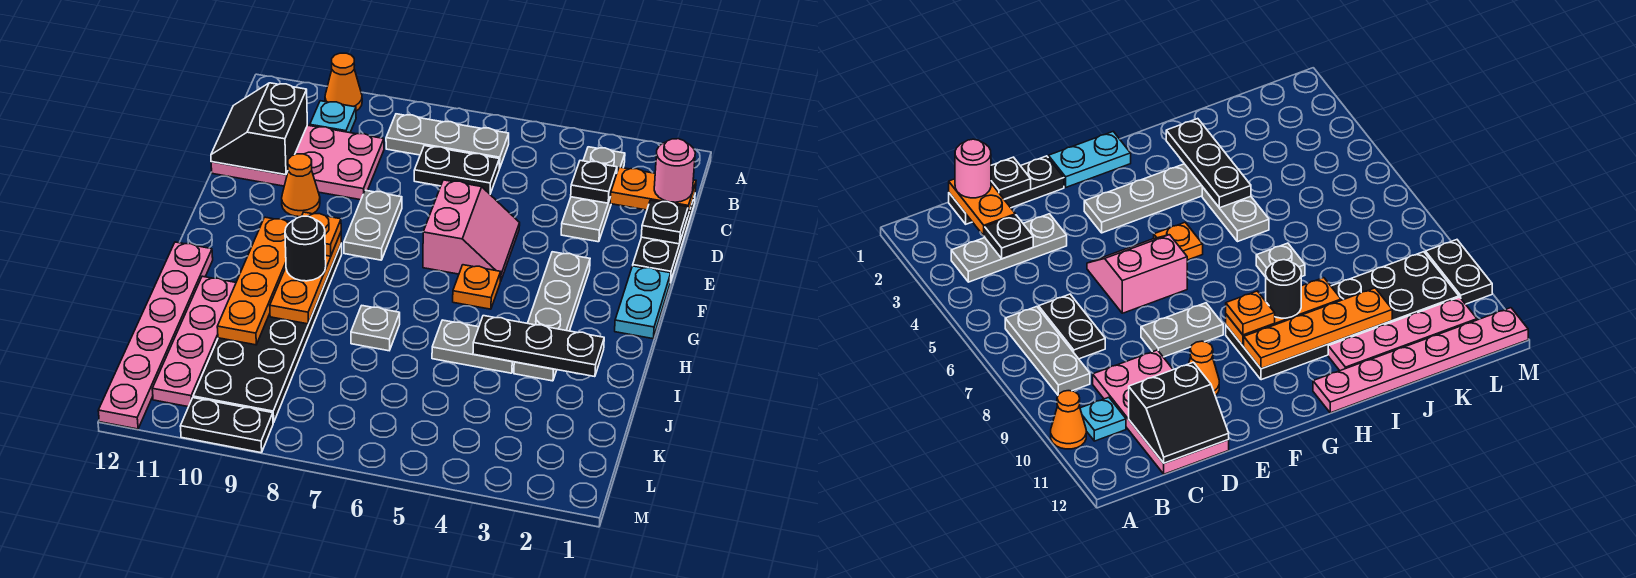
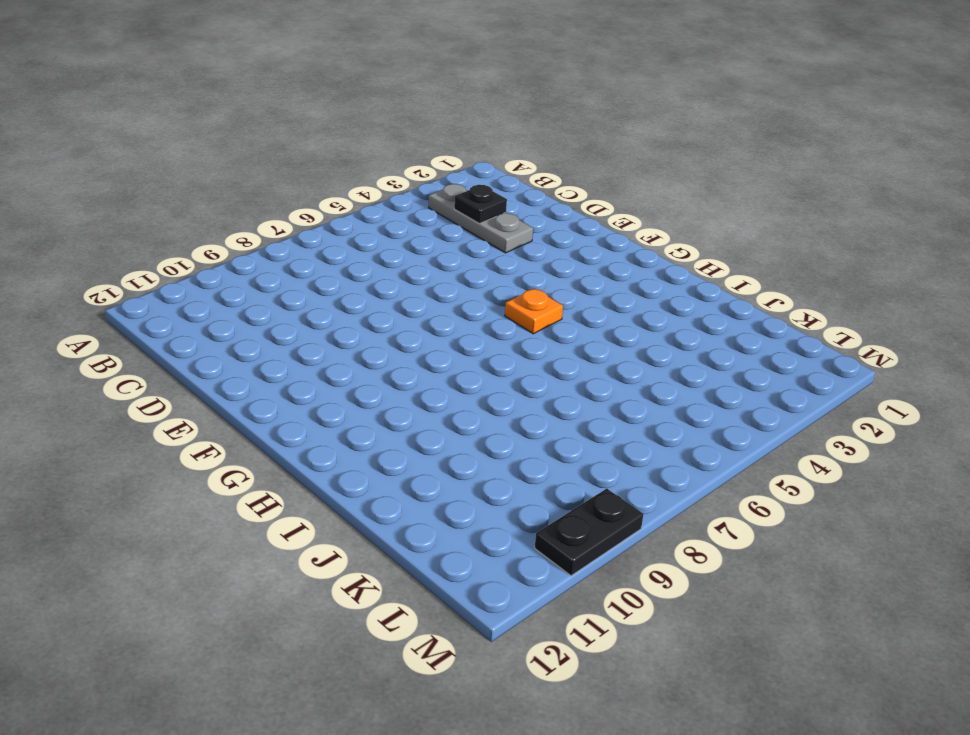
none -> orange cone A10 level 1
none -> grey plate B6:B8 level 1
none -> cyan plate B10 level 1

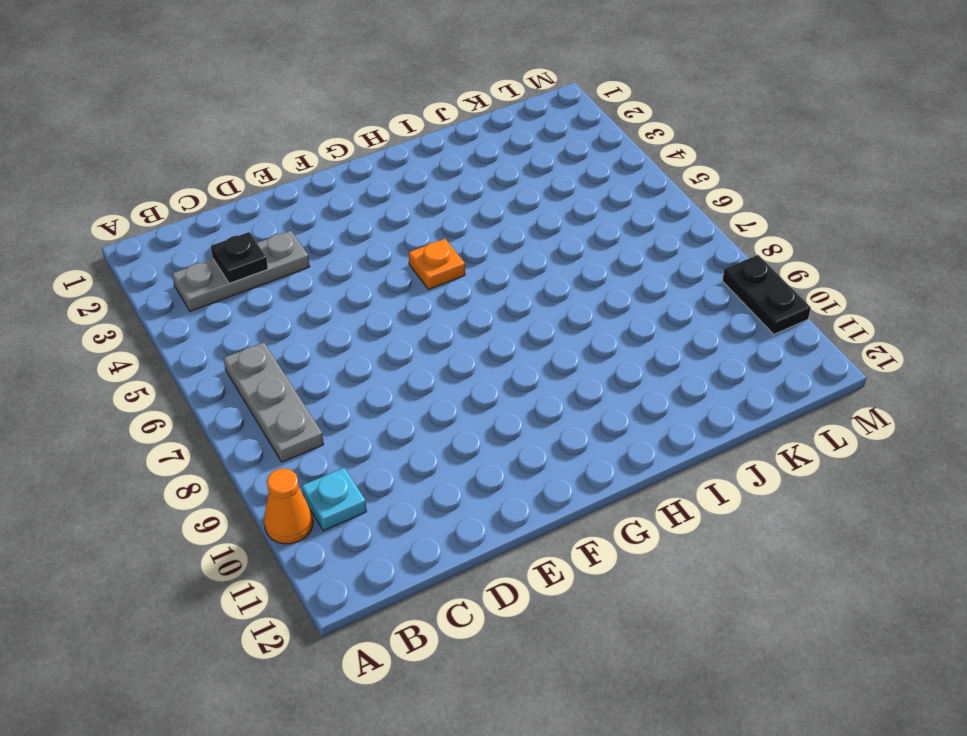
none -> black plate C1:E1 level 1
none -> black plate C6:C7 level 1
none -> pink plate C9:D12 level 1

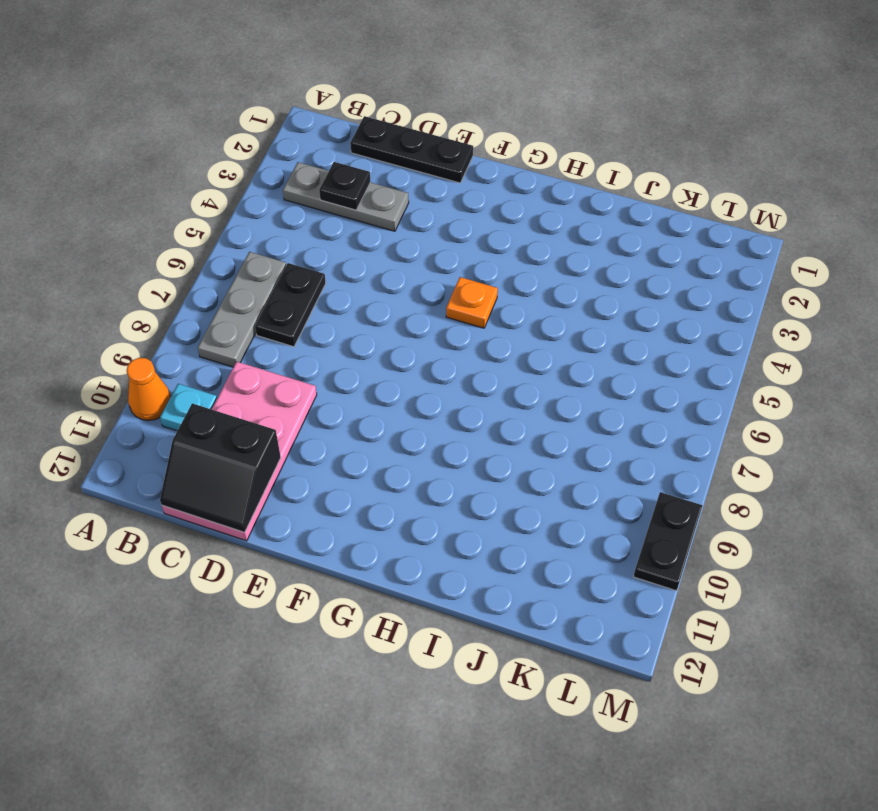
none -> pink slope E5:F6 level 1 top 6
none -> grey plate E8:F8 level 1
none -> orange cone E10 level 1

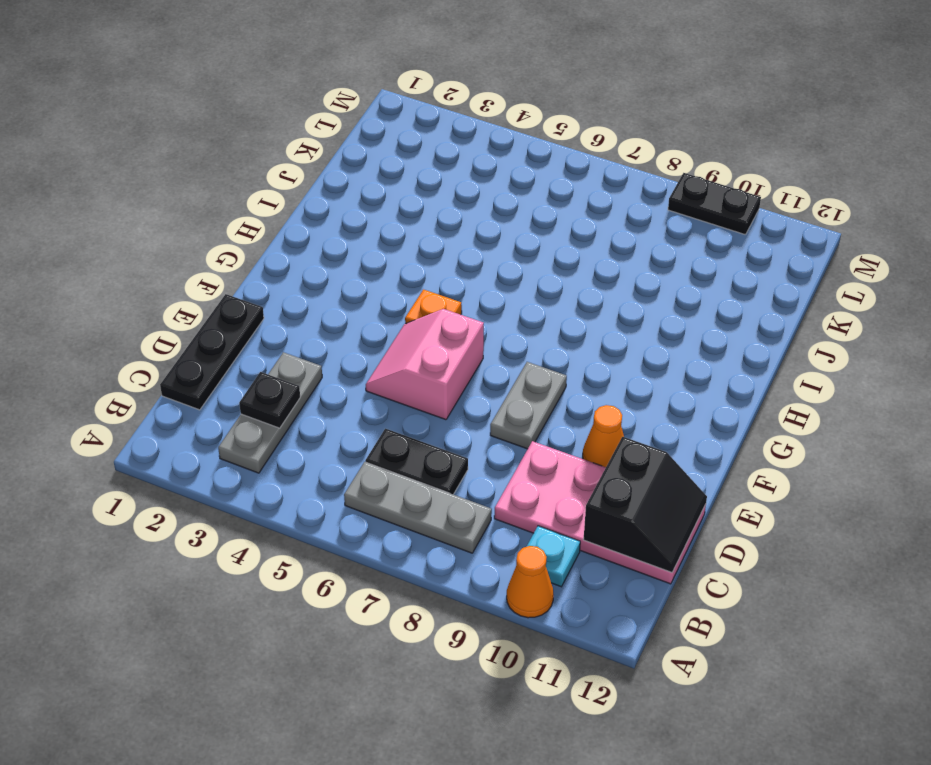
none -> cyan plate F1:G1 level 1
none -> grey plate F3:I3 level 1
none -> black plate G9:L10 level 1

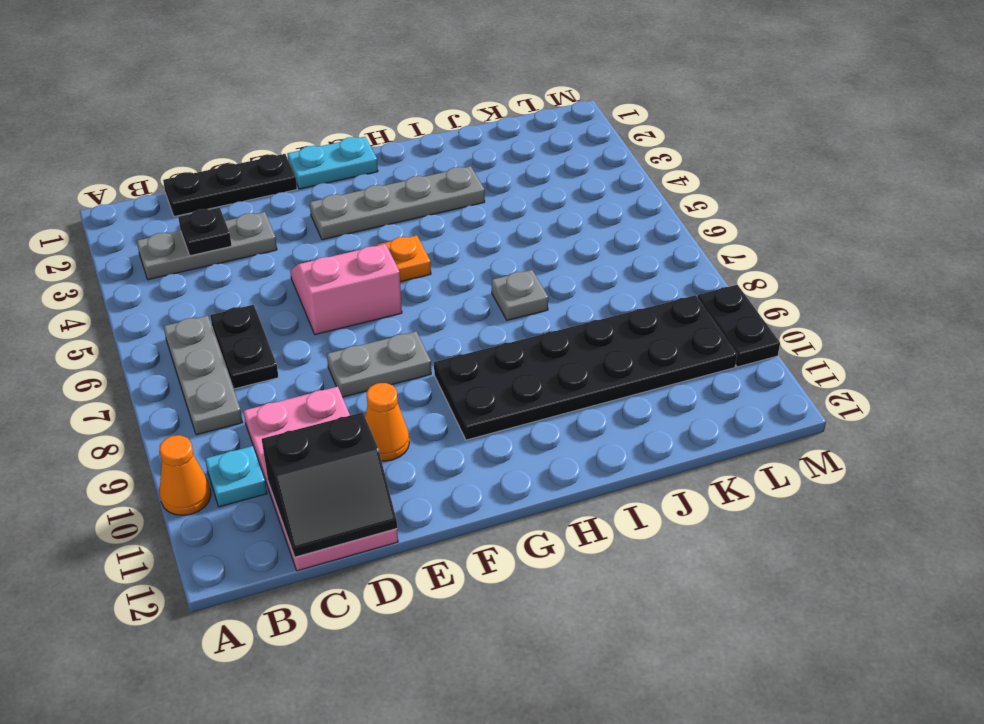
none -> pink plate H12:M12 level 1
none -> grey plate I4:I5 level 1
none -> pink plate I11:L11 level 1

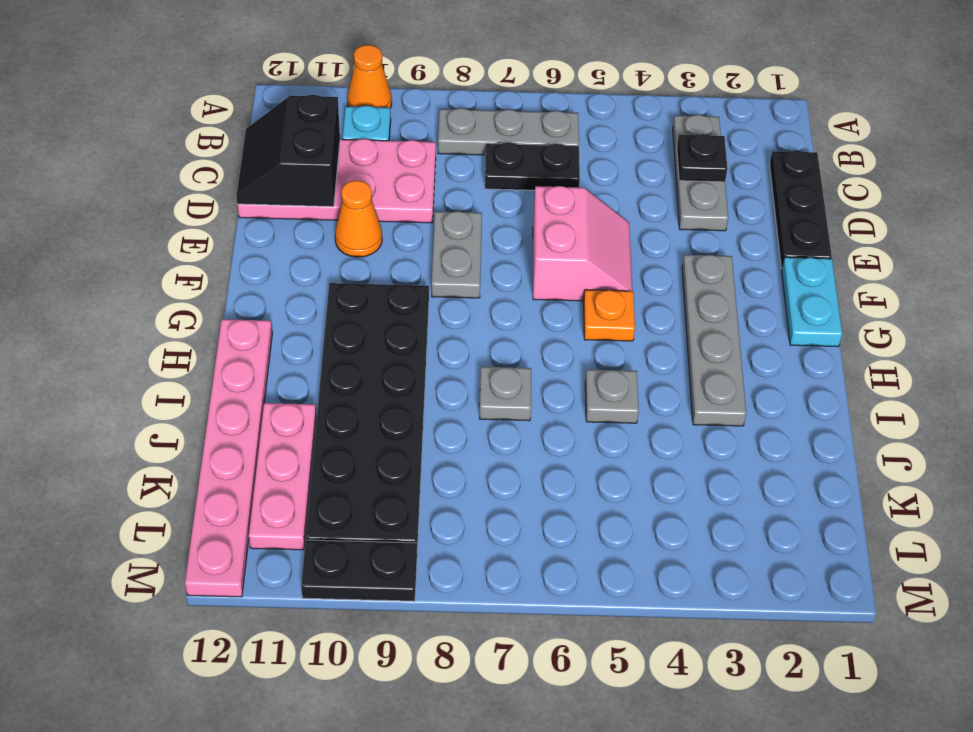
grey plate I5 level 1 -> grey plate I4:I5 level 1
pink plate J11:L11 level 1 -> pink plate I11:L11 level 1
none -> orange plate C1:C2 level 2
none -> black plate D1 level 2
none -> orange plate G9:I9 level 2

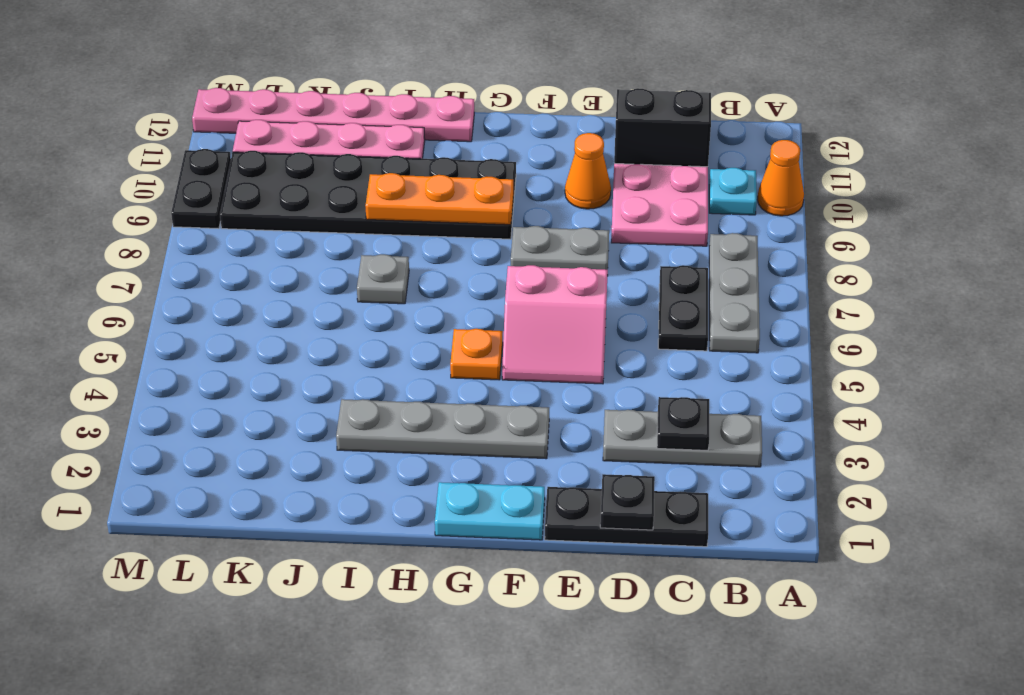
none -> grey plate I4:I5 level 1
none -> orange plate C1:C2 level 2
none -> orange plate G10:J10 level 2

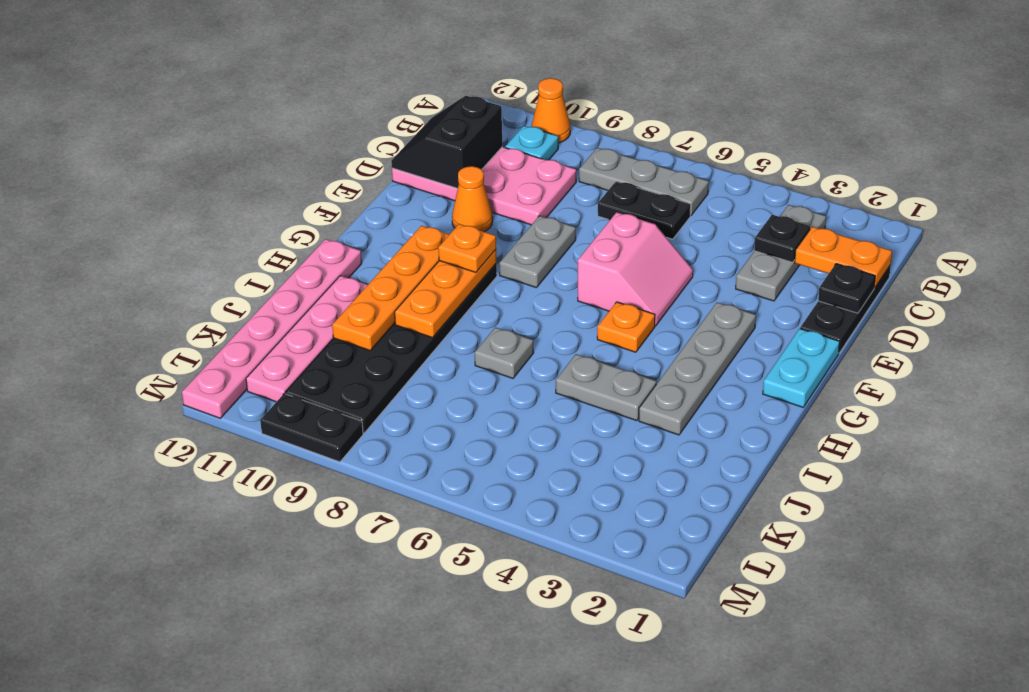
none -> black plate I2:I4 level 2
none -> pink round brick C1 level 3
none -> black round brick H9 level 3

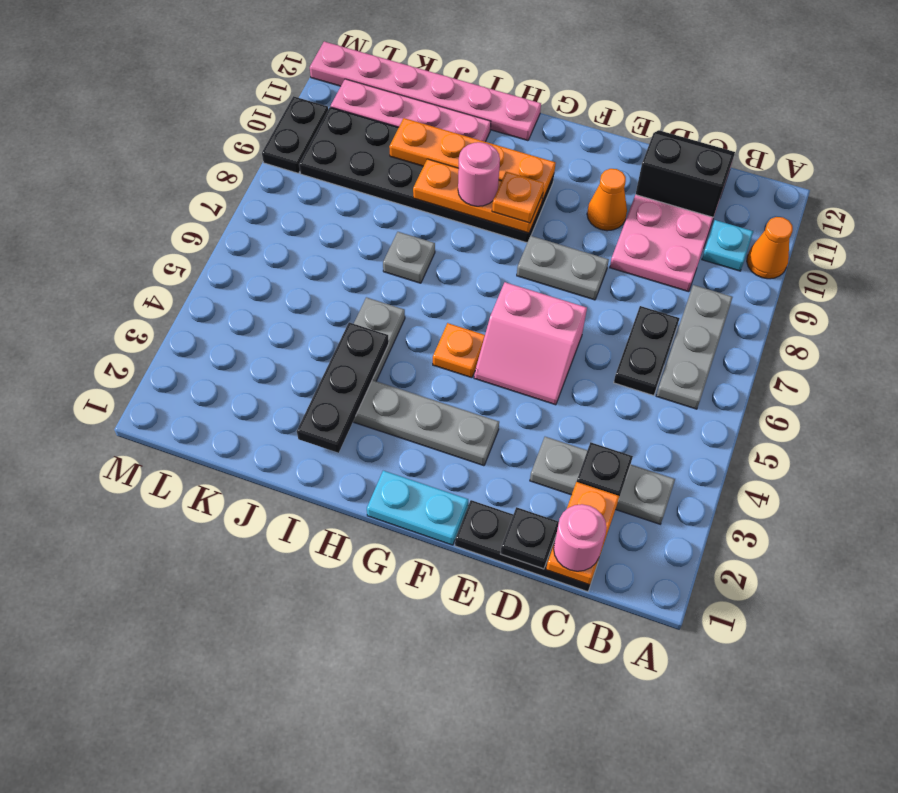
pink round brick H9 level 3 -> black round brick H9 level 3

